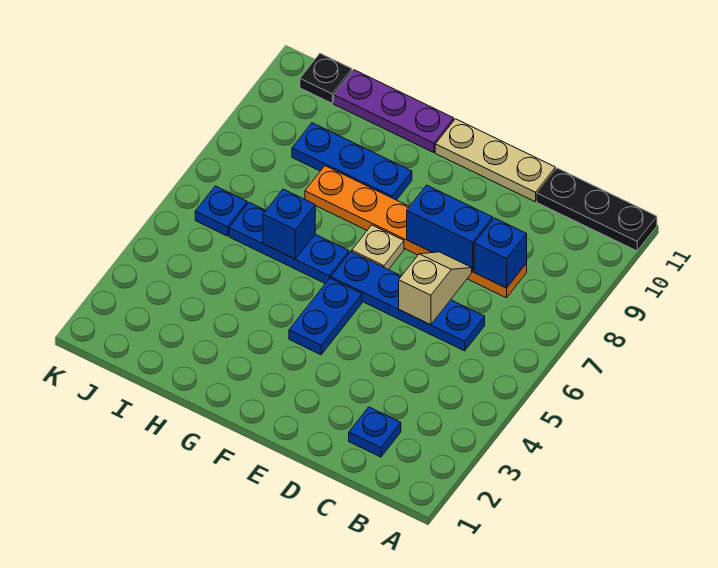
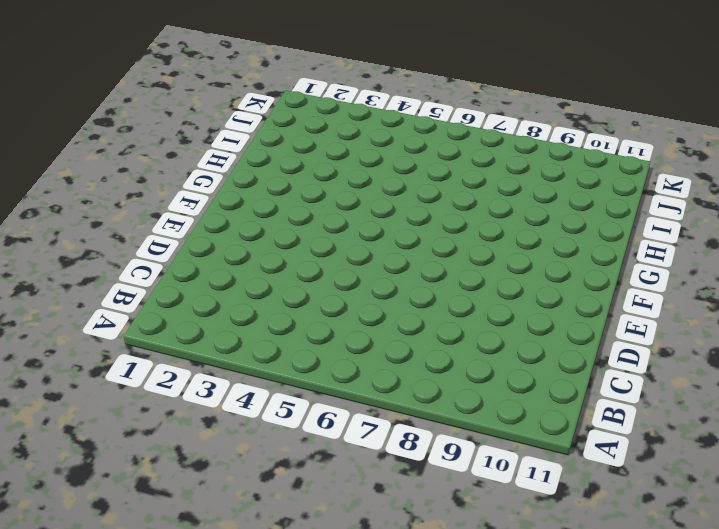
none -> black plate A11:C11 level 1
none -> blue plate C2 level 1
none -> blue plate C6:F6 level 1

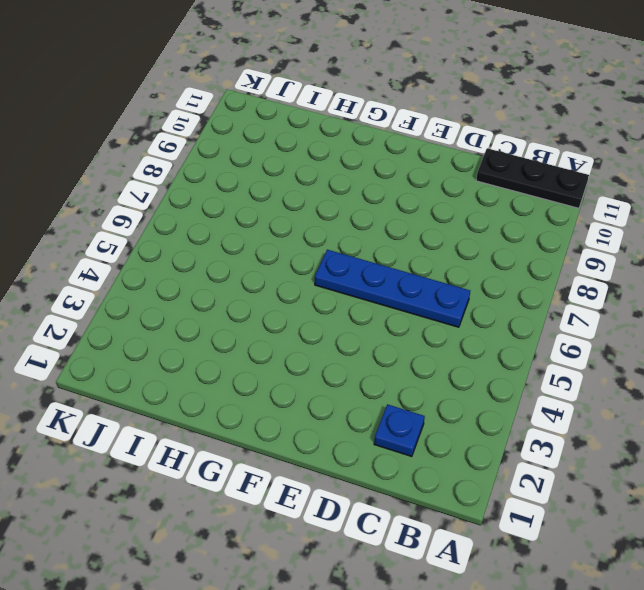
none -> orange plate C8:H8 level 1
none -> tan plate D11:F11 level 1
none -> blue plate F4:F5 level 1

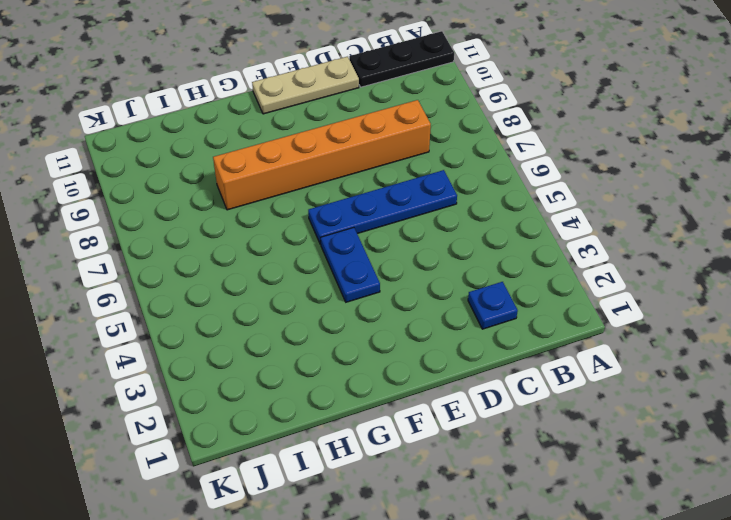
orange brick C8:H8 level 1 -> orange plate C8:H8 level 1
none -> tan plate F7 level 1
none -> blue plate G6:I6 level 1
none -> blue plate G9:I9 level 1

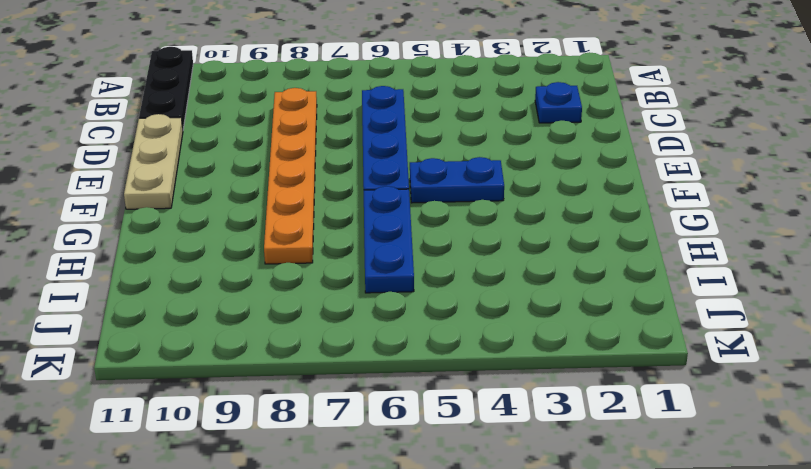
none -> tan plate F7 level 1
none -> blue plate G9:I9 level 1
none -> purple plate G11:I11 level 1

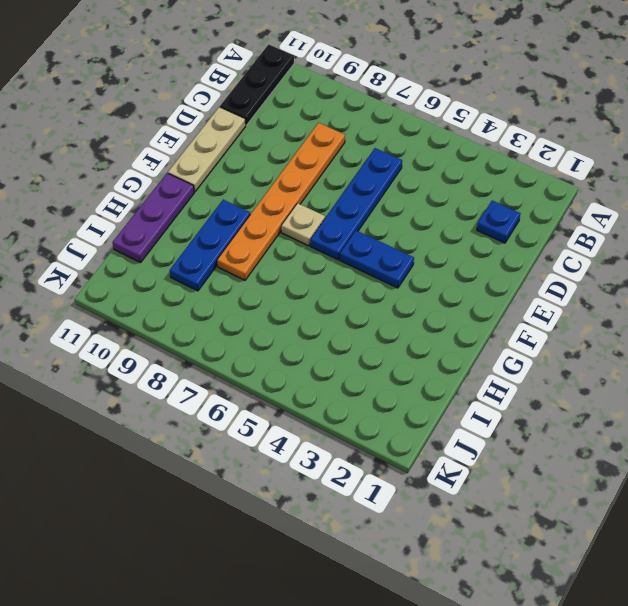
none -> blue plate G6:I6 level 1
none -> blue plate J6 level 1
none -> black plate J11 level 1

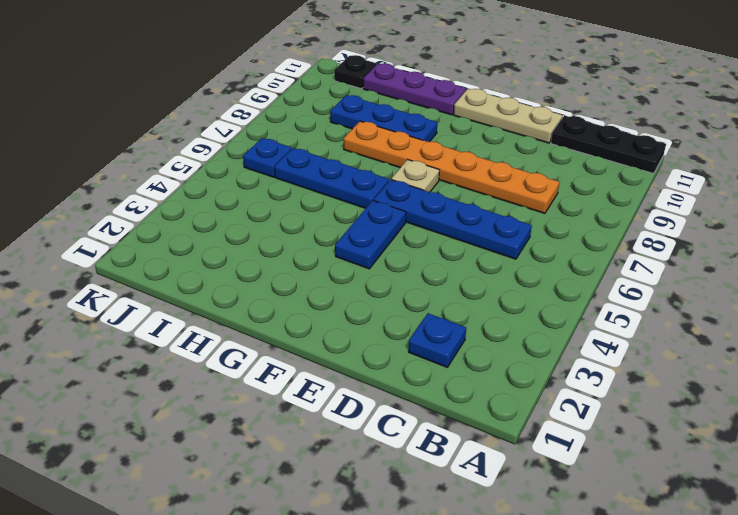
none -> blue brick C8 level 2
none -> tan slope D6:D7 level 2 top 6
none -> blue brick D8:E8 level 2

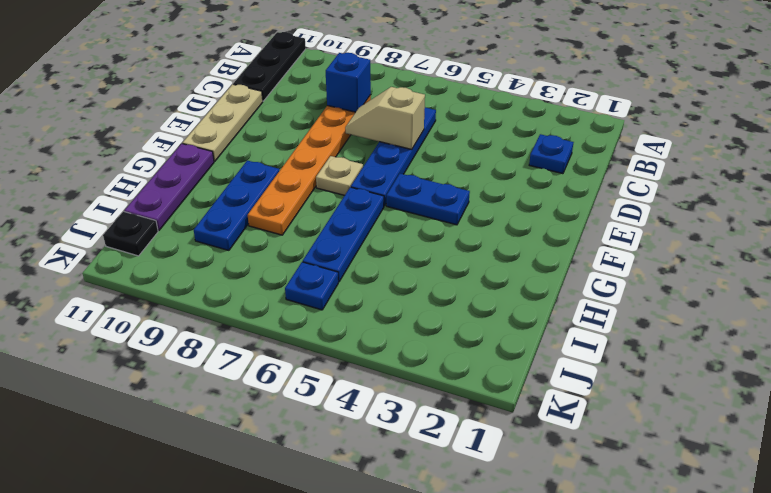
none -> blue brick D8:E8 level 2
none -> blue brick H6 level 2

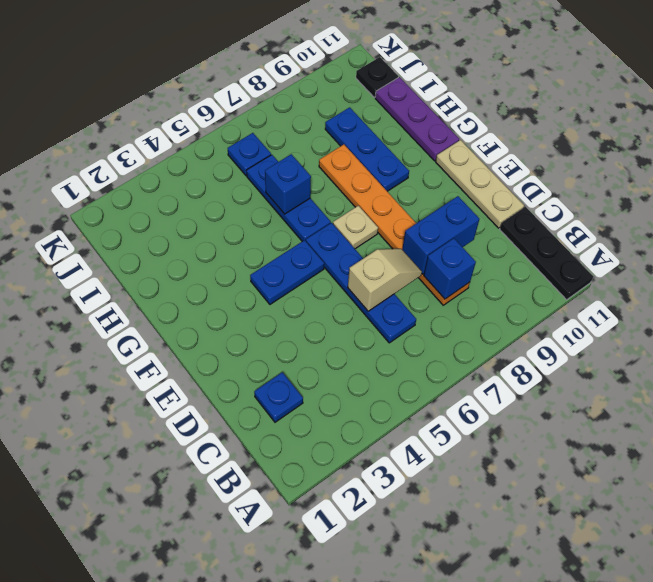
blue brick D8:D9 level 2 -> blue brick D8:E8 level 2

